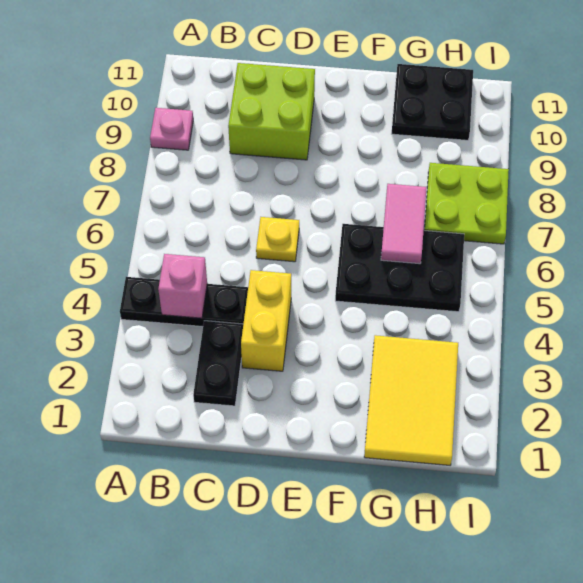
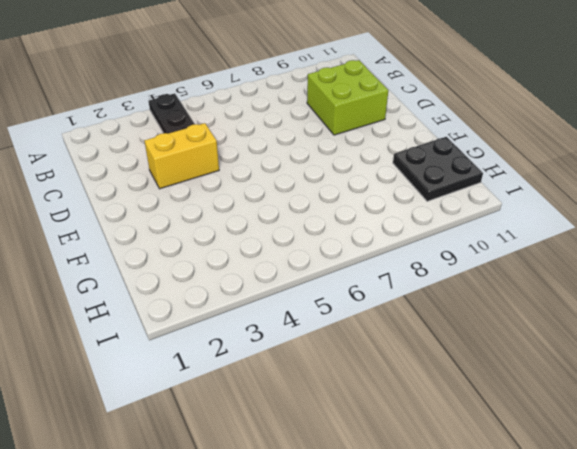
none -> pink plate A9 level 1
none -> black plate C2:C3 level 1
none -> yellow plate D6 level 1

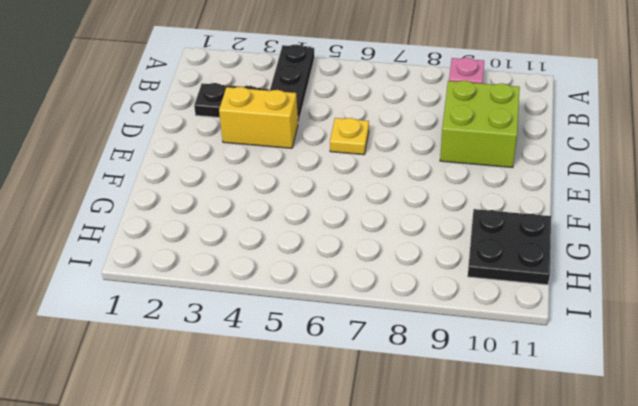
none -> black plate F5:H6 level 1
none -> yellow tile G1:H3 level 1
none -> lime plate H7:I8 level 1

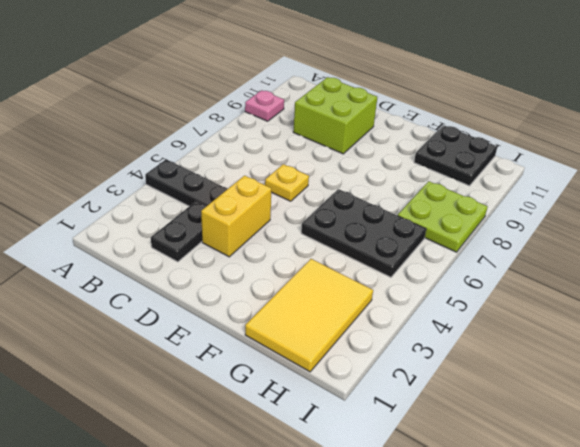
none -> pink brick B4 level 2
none -> pink tile G6:G7 level 2

